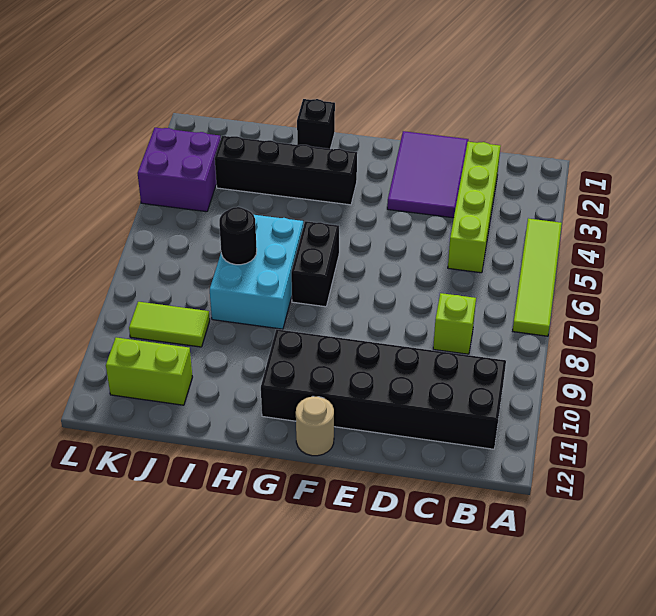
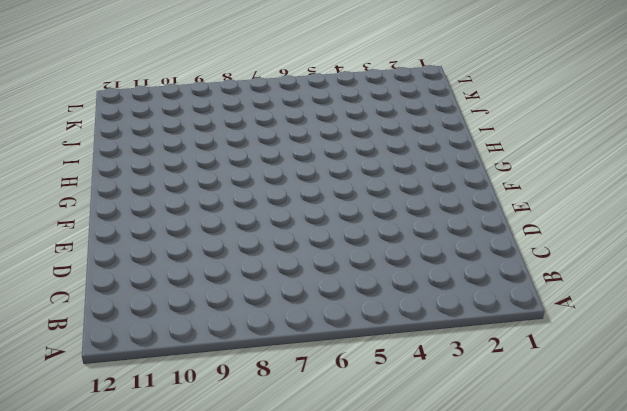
none -> lime tile A4:A7 level 1
none -> black brick B10:G11 level 1
none -> lime brick C2:C5 level 1

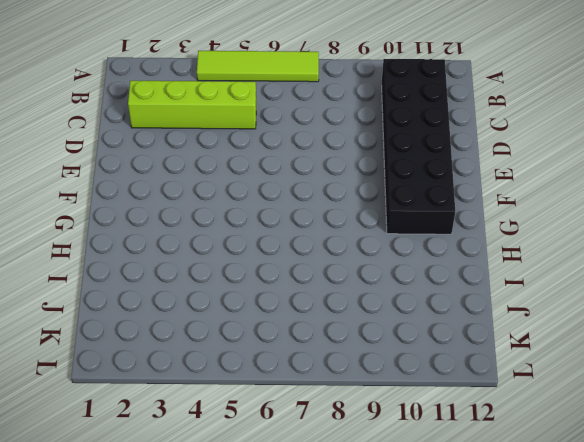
none -> lime brick C8 level 1
none -> purple tile D1:E3 level 1
none -> tan round brick F12 level 1

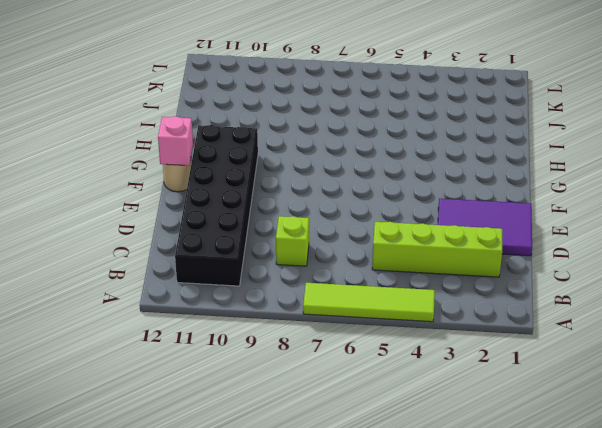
pink brick F12 level 2 -> none
none -> black brick G3:J3 level 1
none -> black brick G6:G7 level 1
none -> black brick H1 level 1

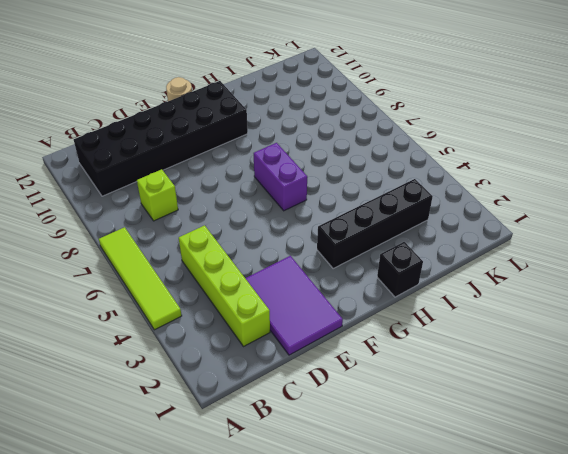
purple brick G6:G7 level 1 -> black brick G6:G7 level 1
none -> cyan brick H6:I8 level 1
none -> lime tile J9:K9 level 1
none -> lime brick J11:K11 level 1

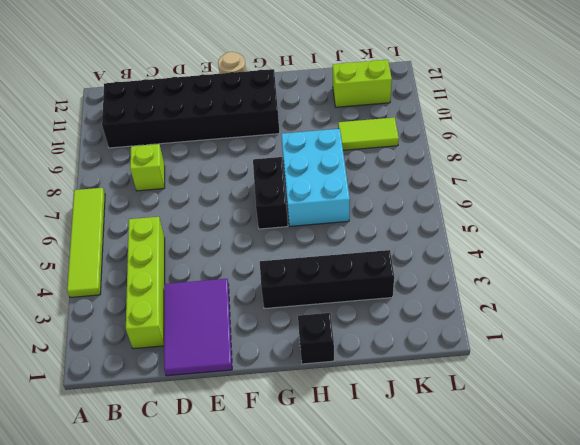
none -> purple brick K3:L4 level 1
none -> black round brick I7 level 2

